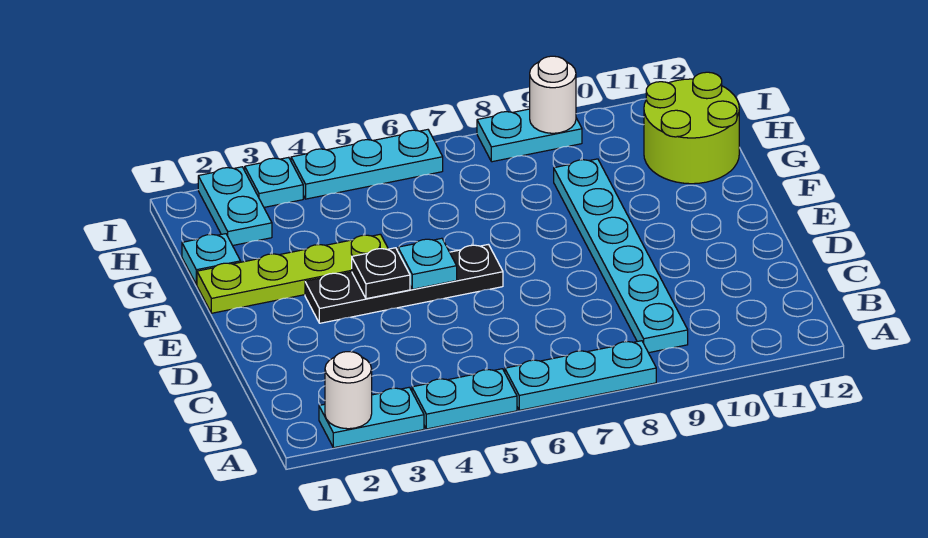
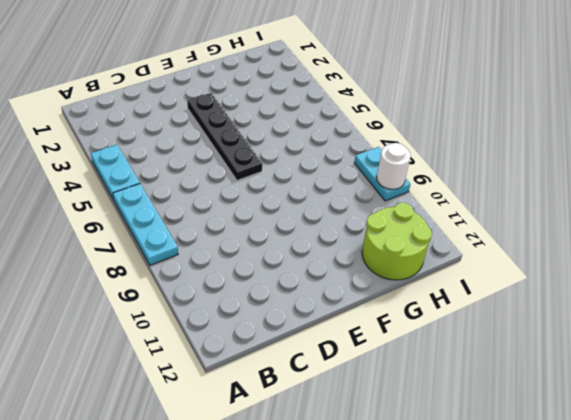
none -> cyan plate A2:A3 level 1
none -> cyan plate B9:G9 level 1
none -> lime plate F1:F4 level 1

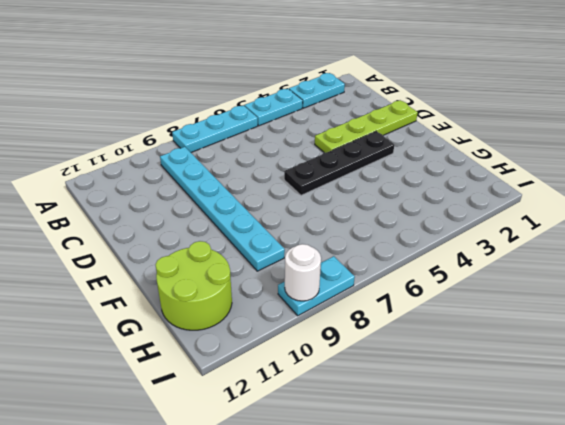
lime plate D1:D4 level 1 -> lime plate F1:F4 level 1
none -> cyan plate G1 level 1
none -> cyan plate H2:I2 level 1
none -> cyan plate I3 level 1

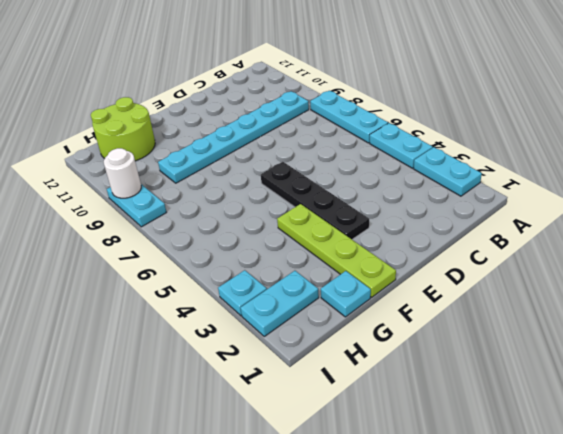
none -> cyan plate I4:I6 level 1
none -> white round brick A2 level 2
none -> black plate E4 level 2

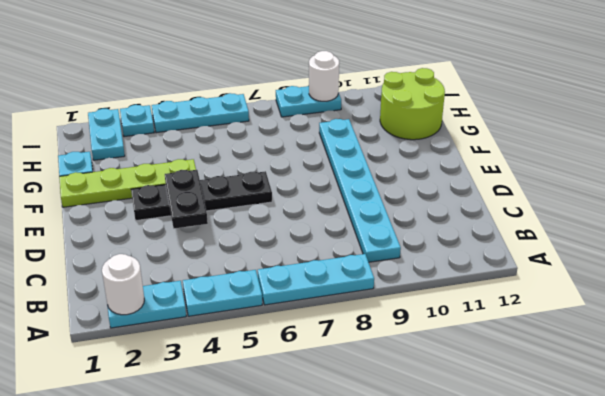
black plate D4:E4 level 2 -> black plate E4 level 2
none -> cyan plate E5 level 2

